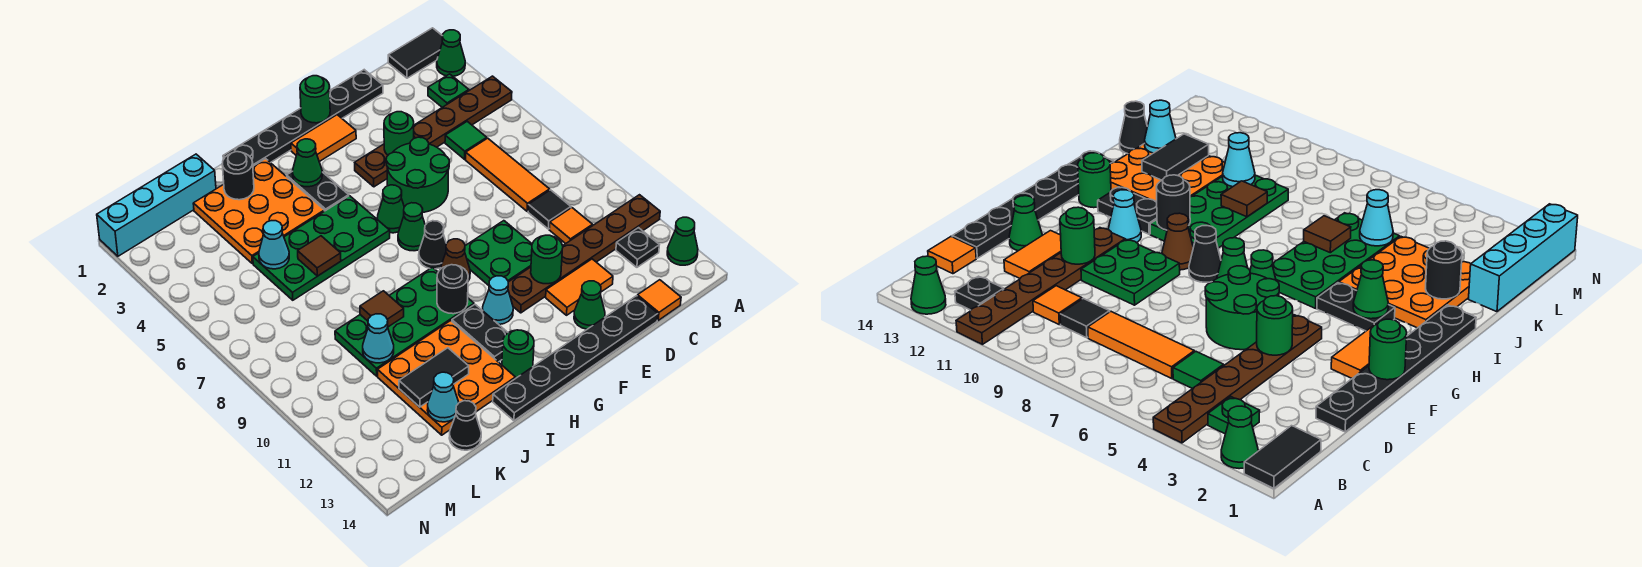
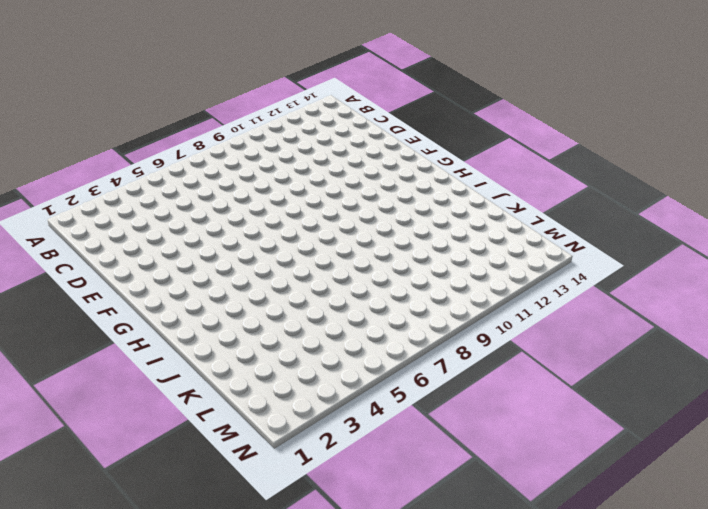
none -> black tile A1:B1 level 1
none -> green cone A2 level 1
none -> brown plate A4:F4 level 1
none -> brown plate A11:F11 level 1

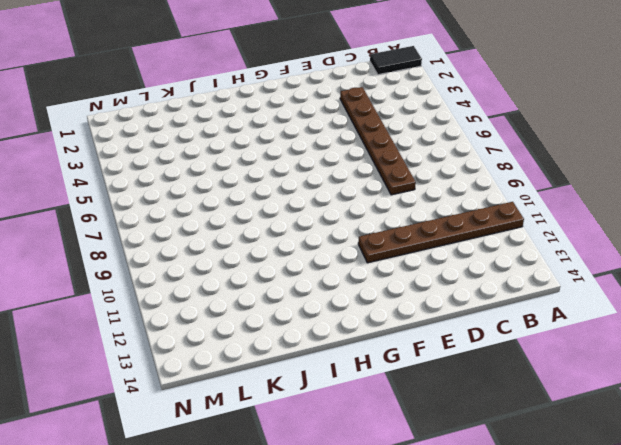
brown plate D3:D8 level 1 -> brown plate A4:F4 level 1
none -> green cone A2 level 1
none -> green cone A13 level 1
none -> green plate B3 level 1
none -> black plate B12 level 1

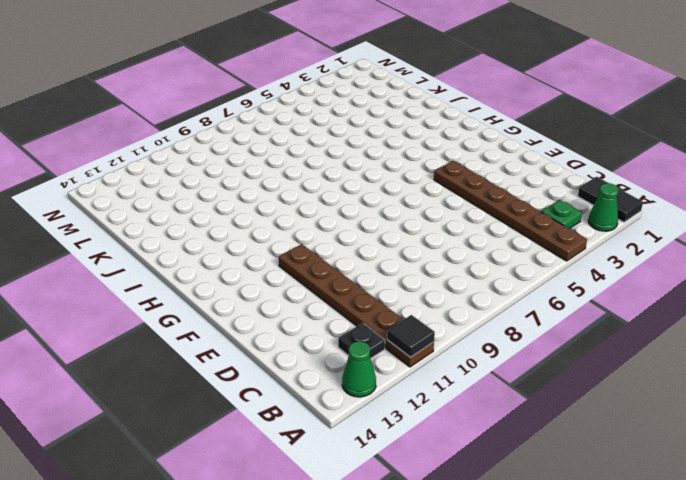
black tile A11 level 2 -> black tile C9 level 1
none -> green tile C5 level 1
none -> orange tile C6:C8 level 1
none -> orange tile C10 level 1
none -> orange tile C14 level 1

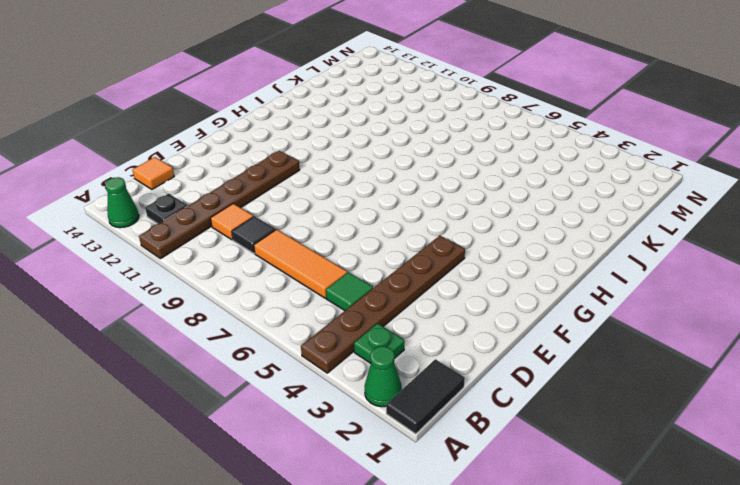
none -> black plate D1:I1 level 1
none -> orange tile D12:E12 level 1
none -> black plate D14:I14 level 1
none -> green round brick E5:F6 level 1

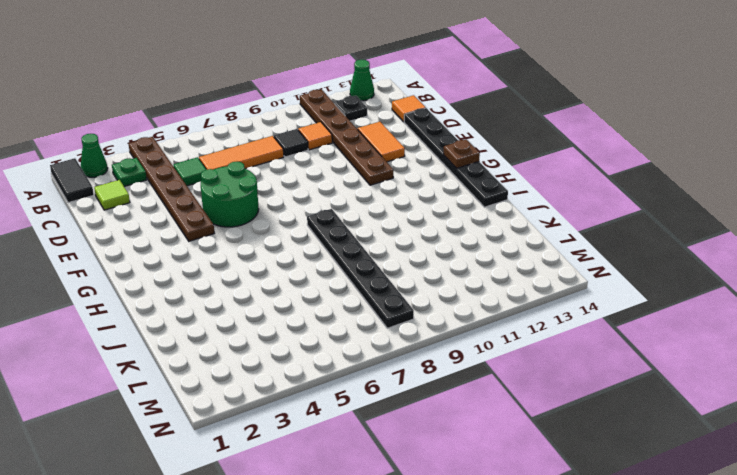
lime tile C2 level 1 -> none
brown plate G14 level 2 -> none
black plate H8:M8 level 1 -> black plate D1:I1 level 1
none -> green plate E9:F10 level 1
none -> green cone E13 level 1
none -> orange tile F2:G2 level 1
none -> green cone G6 level 1

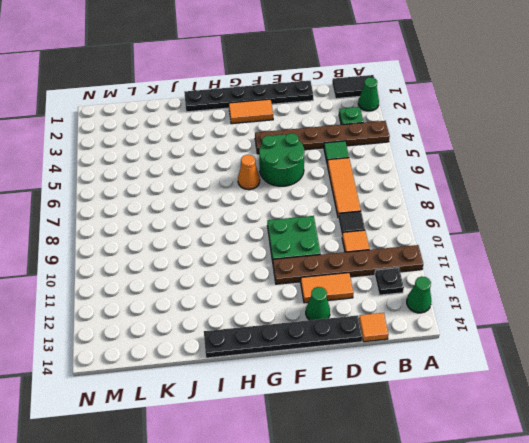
orange cone G6 level 1 -> green cone G6 level 1
none -> green cone G7 level 1
none -> black cone G8 level 1
none -> brown cone G9 level 1
none -> cyan cone G11 level 1

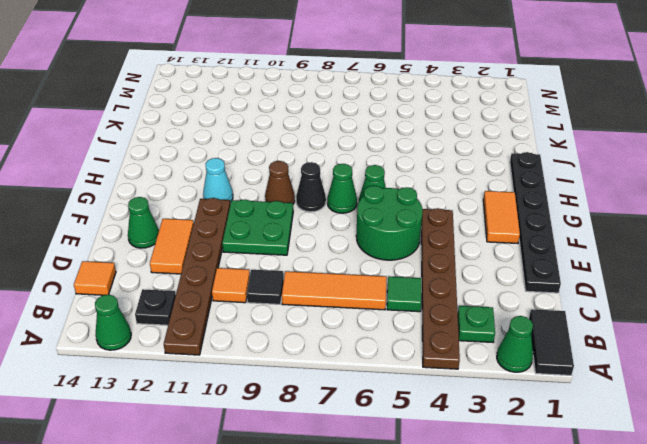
none -> black plate D14:I14 level 1
none -> black plate H3:H4 level 1
none -> green plate H5:K6 level 1
none -> green plate H9:K10 level 1

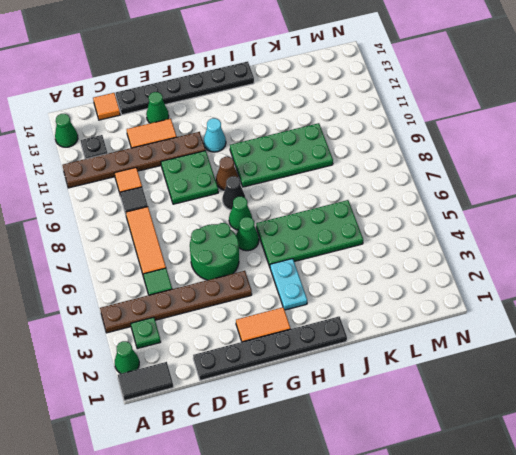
cyan plate H3:H4 level 1 -> black plate H3:H4 level 1
none -> black plate H11:H12 level 1
none -> green round brick H13 level 1
none -> orange plate I2:K4 level 1
none -> orange plate I11:K13 level 1

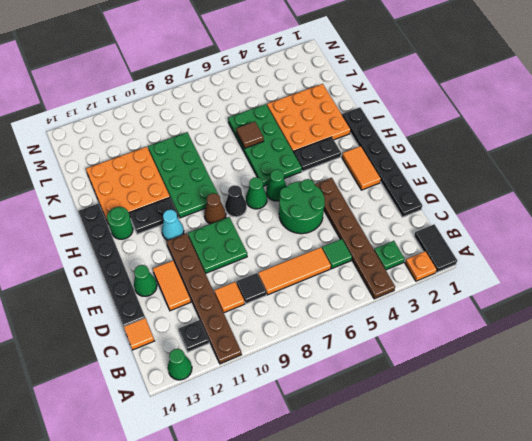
orange plate A2 level 1 -> green cone A2 level 1
none -> cyan brick K1:N1 level 1
none -> black cone K14 level 1
none -> green round brick E4 level 2
none -> green round brick E11 level 2

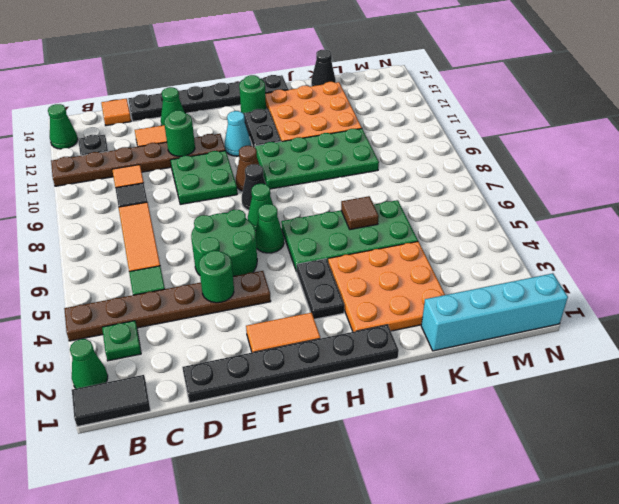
none -> green round brick F1 level 2
none -> green cone H3 level 2
none -> black round brick H10 level 2
none -> black round brick J2 level 2

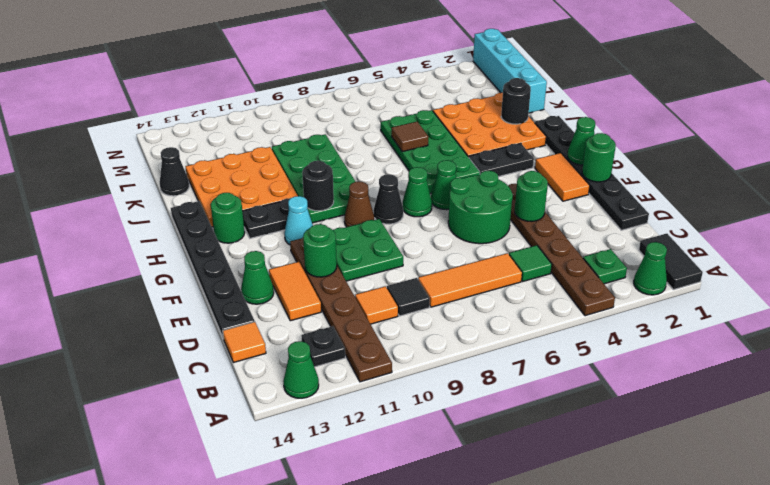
green cone G1 level 2 -> green cone H3 level 2
none -> brown tile J9 level 2
none -> black tile J12:K12 level 2
none -> cyan cone K5 level 2
none -> cyan cone K10 level 2

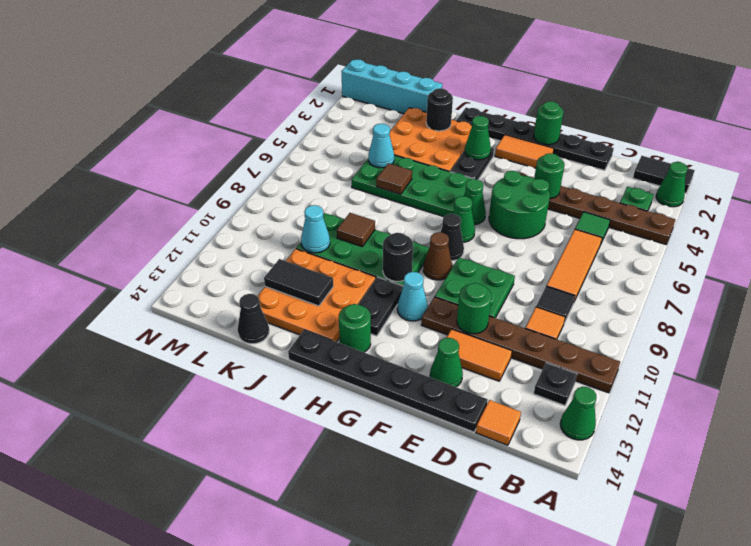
none -> cyan cone K13 level 2

